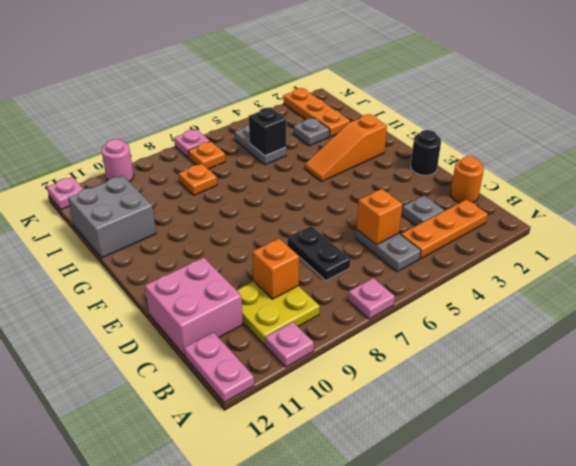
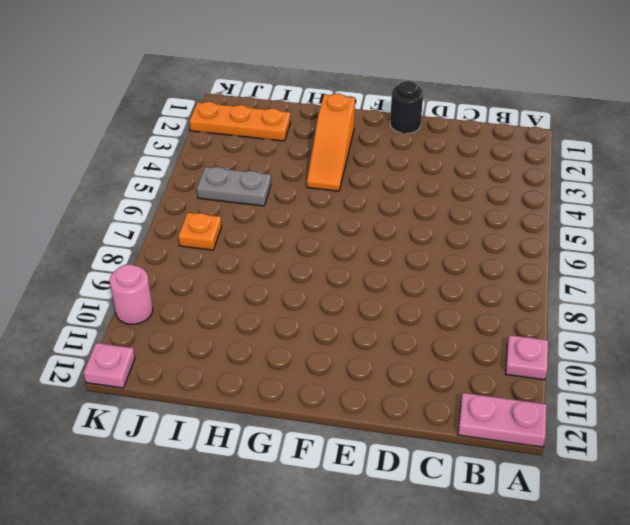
none -> pink plate A7 level 1
none -> orange plate B2:B4 level 1
none -> grey plate B5:C5 level 1

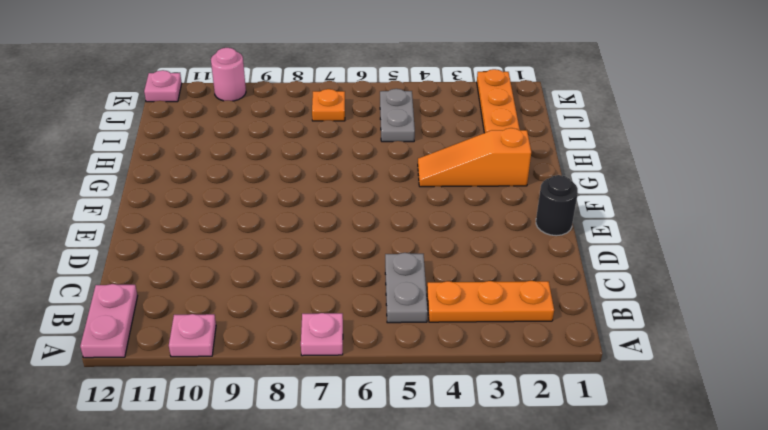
none -> yellow plate B9:C10 level 1
none -> orange round brick C1 level 1
none -> grey plate C3 level 1

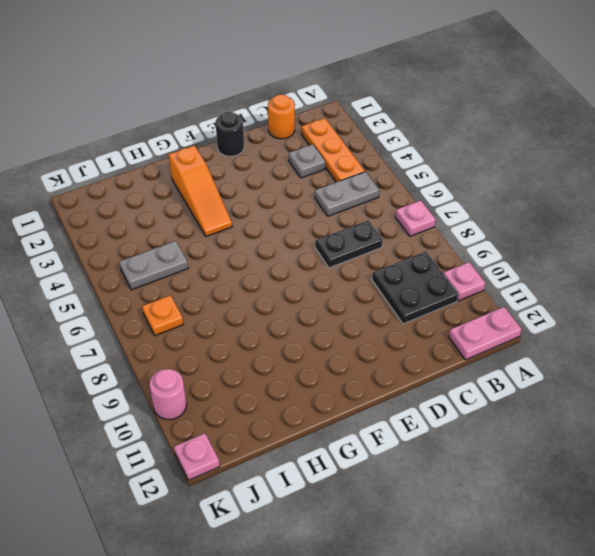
black plate B9:C10 level 1 -> yellow plate B9:C10 level 1
none -> pink brick C11:D12 level 1
none -> grey brick H11:I12 level 1
none -> orange plate I2:K2 level 1

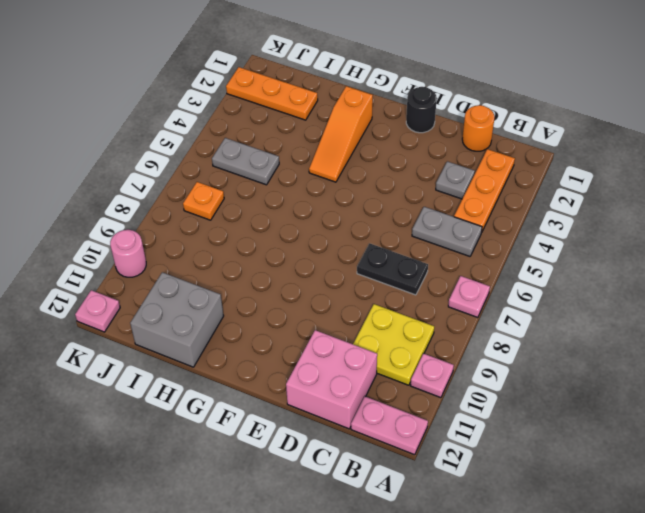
none -> grey plate I3 level 1
none -> orange plate I8 level 1
none -> pink plate K7 level 1

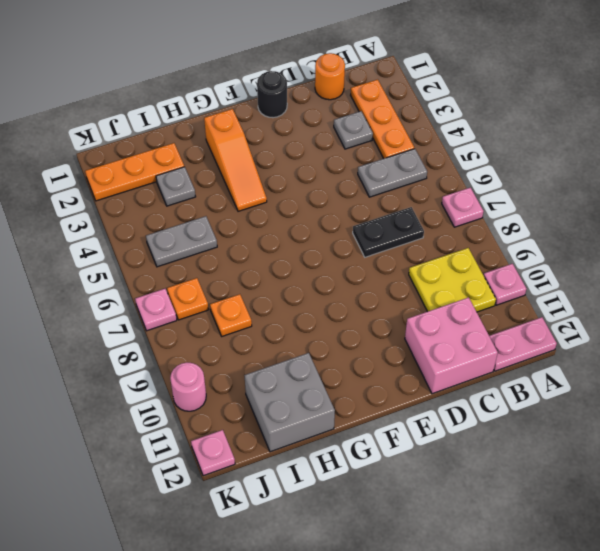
none -> orange brick C5 level 2
none -> orange brick C9 level 2
none -> black brick I5 level 2

